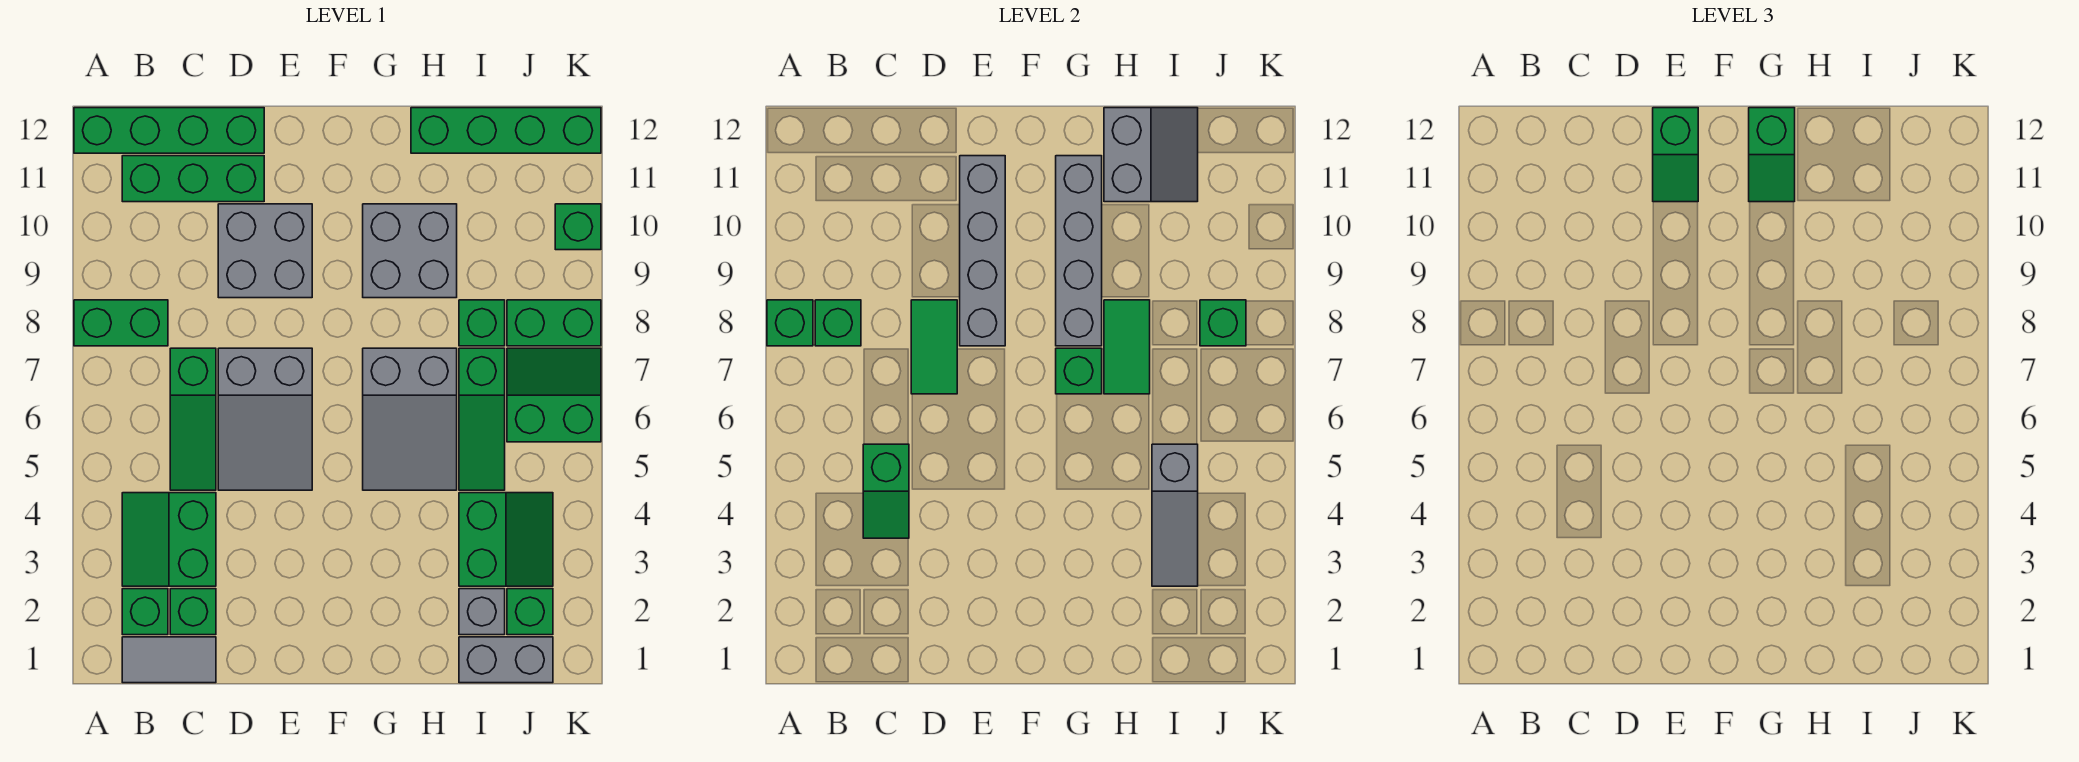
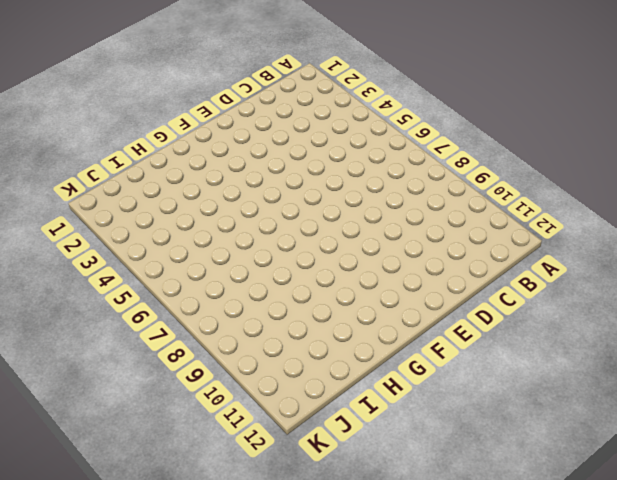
none -> green brick A8:B8 level 1
none -> green brick A12:D12 level 1
none -> grey tile B1:C1 level 1
none -> green brick B2 level 1

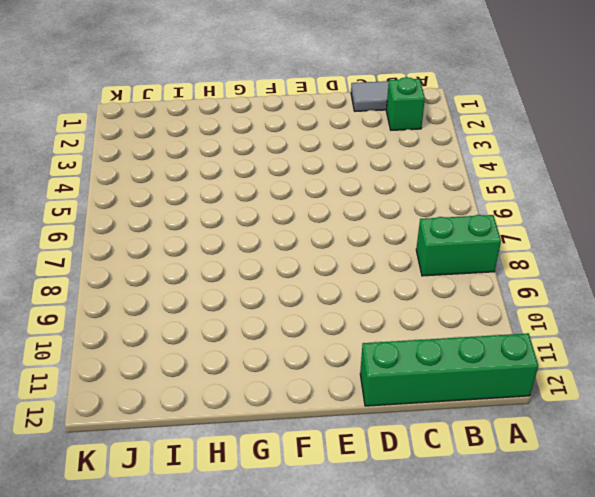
none -> green slope B3:C4 level 1 top C
none -> green brick B11:D11 level 1
none -> green brick C2 level 1
none -> green slope C5:C7 level 1 top 7

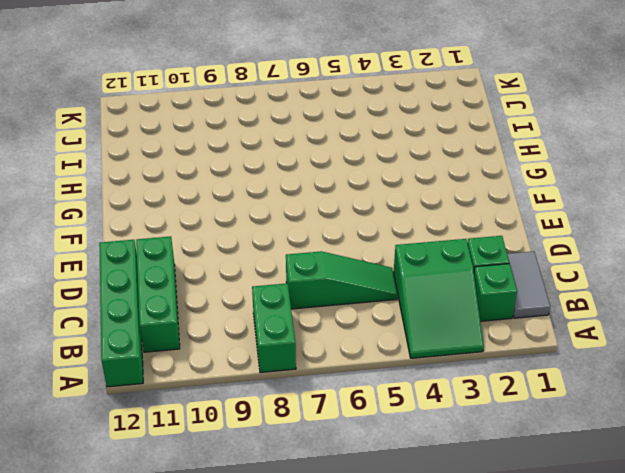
green slope A3:C4 level 1 top C -> green slope B3:C4 level 1 top C
none -> grey slope D5:E7 level 1 top 7
none -> grey brick D9:E10 level 1
none -> grey slope G5:H7 level 1 top 7
none -> grey brick G9:H10 level 1

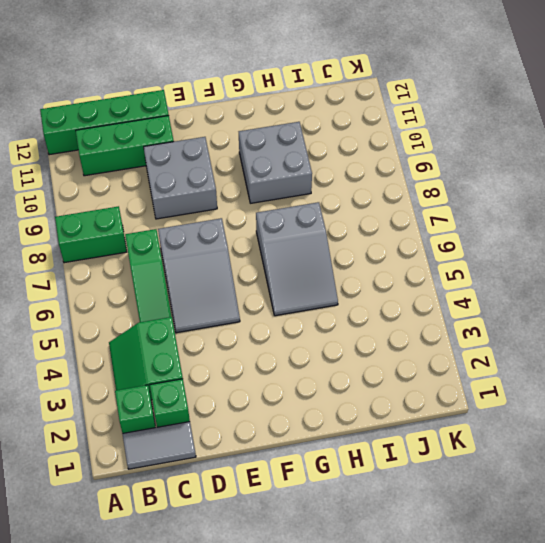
none -> green brick H12:K12 level 1
none -> grey brick I1:J1 level 1
none -> grey brick I2 level 1
none -> green slope I3:J4 level 1 top I

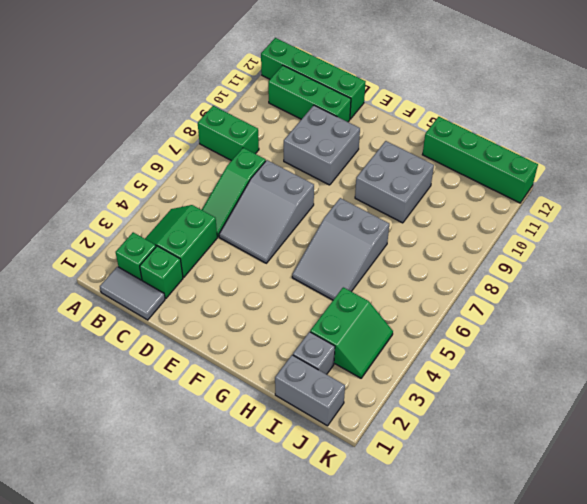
none -> green slope I5:I7 level 1 top 7
none -> green brick I8 level 1
none -> green brick J2 level 1
none -> green slope J6:K7 level 1 top 6

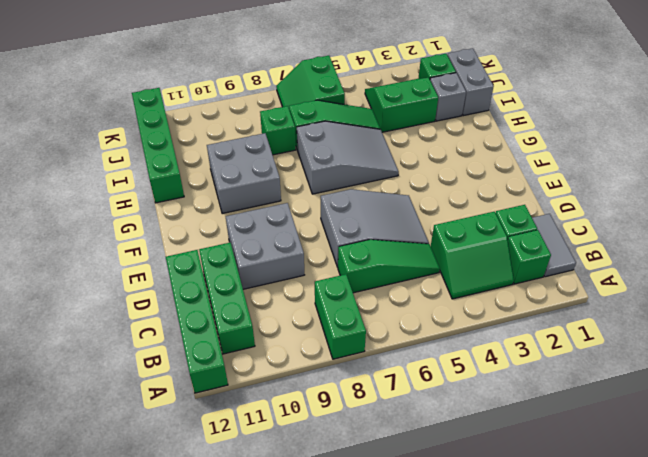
none -> green brick J8:K8 level 1
none -> green brick K10 level 1
none -> green brick A8 level 2
none -> green brick B8 level 2

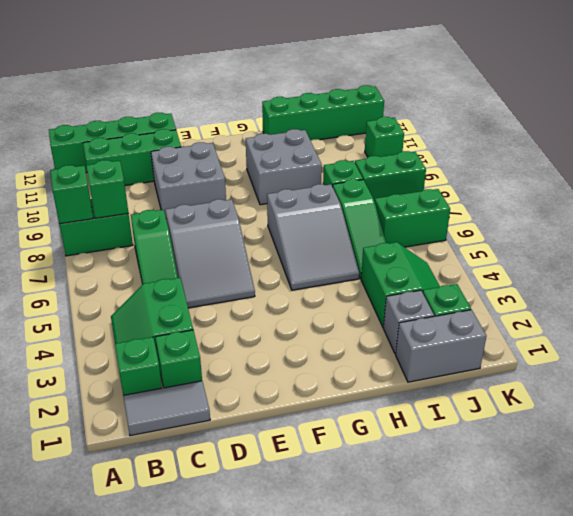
none -> green slope C4:C5 level 2 top 5
none -> green tile D7:D8 level 2
none -> grey brick E8:E11 level 2
none -> green brick G7 level 2

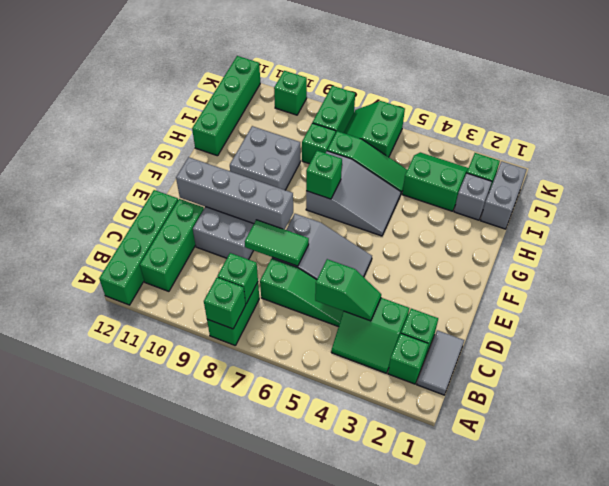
none -> grey brick G8:G11 level 2
none -> green tile H7:H8 level 2
none -> grey slope H11:I12 level 2 top H
none -> grey slope I3:I5 level 2 top 5

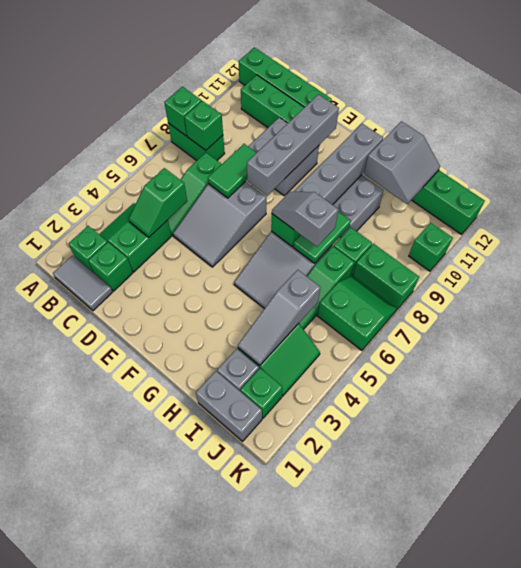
grey slope G7:H7 level 3 top H -> none
none -> green brick J8 level 2
none -> green slope E11:E12 level 3 top 12
none -> green slope G11:G12 level 3 top 12

